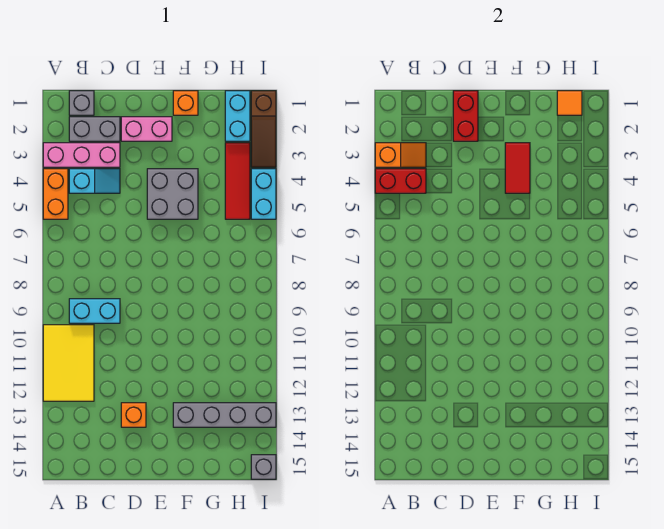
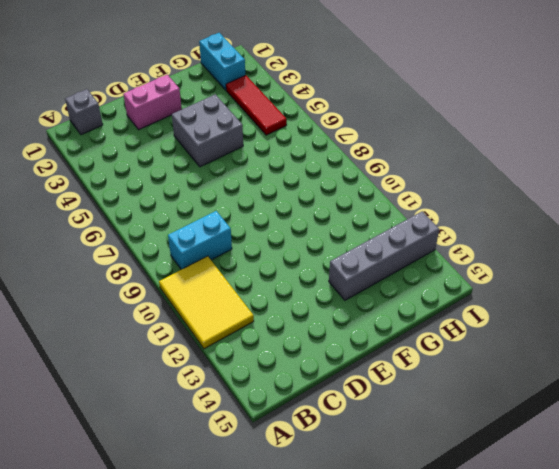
none -> pink brick A3:C3 level 1
none -> orange brick A4:A5 level 1
none -> grey brick B2:C2 level 1

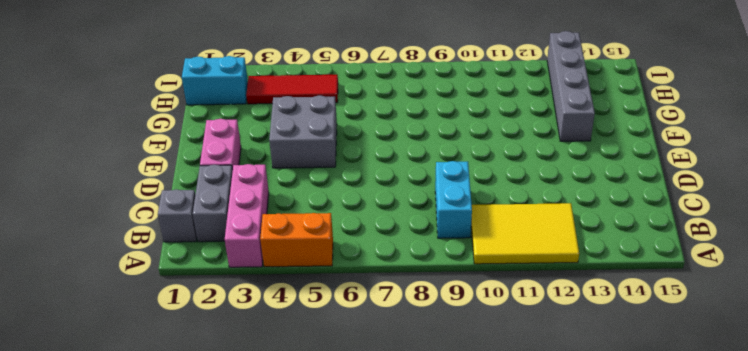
none -> cyan slope B4:C4 level 1 top B
none -> orange brick D13 level 1
none -> orange brick F1 level 1

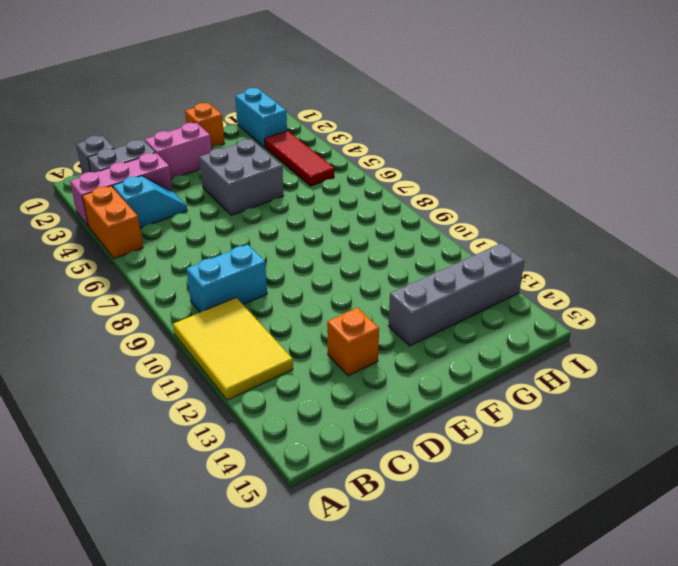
none -> brown slope I1:I3 level 1 top 1
none -> cyan brick I4:I5 level 1
none -> grey brick I15 level 1

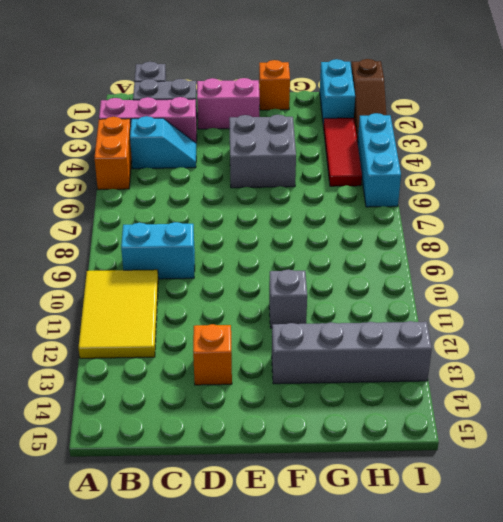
grey brick F11 level 1 -> grey brick I15 level 1
cyan brick I4:I6 level 1 -> cyan brick I4:I5 level 1
none -> orange slope A3:B3 level 2 top A
none -> red brick A4:B4 level 2
none -> red brick D1:D2 level 2

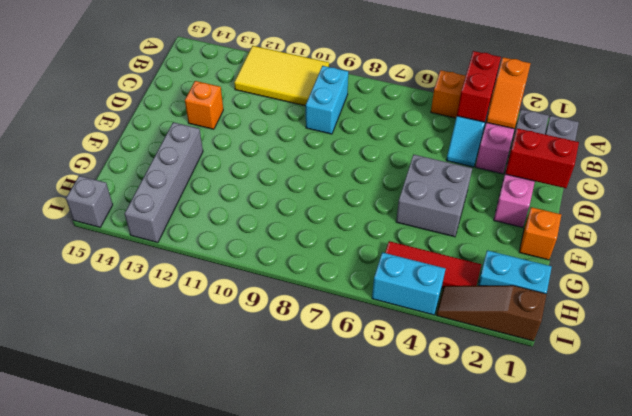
none -> red tile F3:F4 level 2
none -> orange tile H1 level 2

